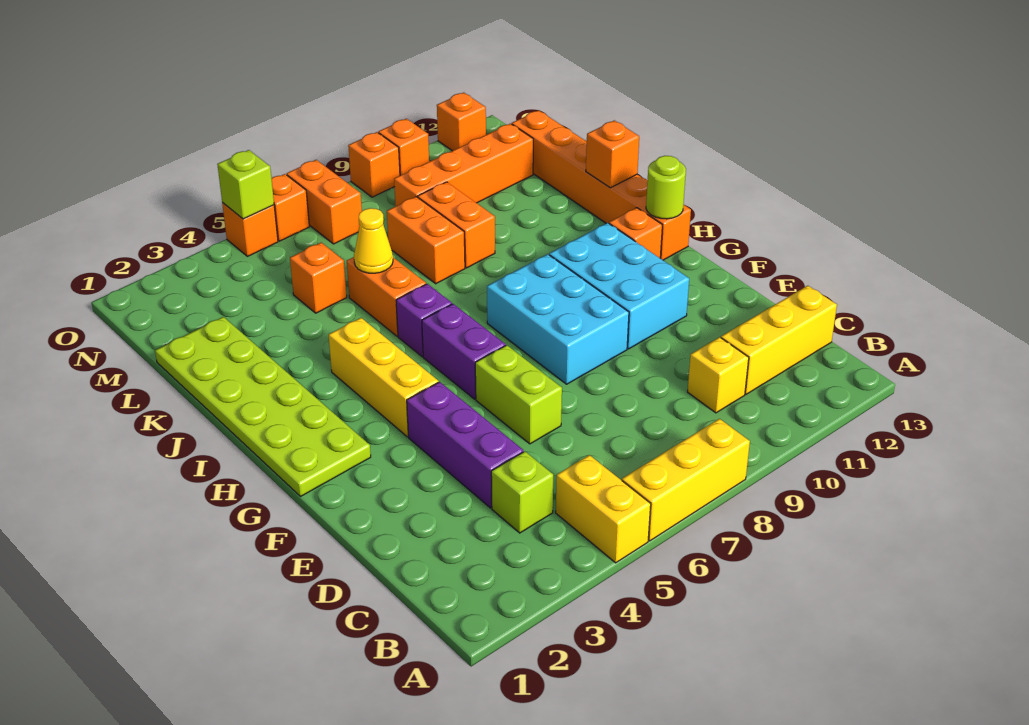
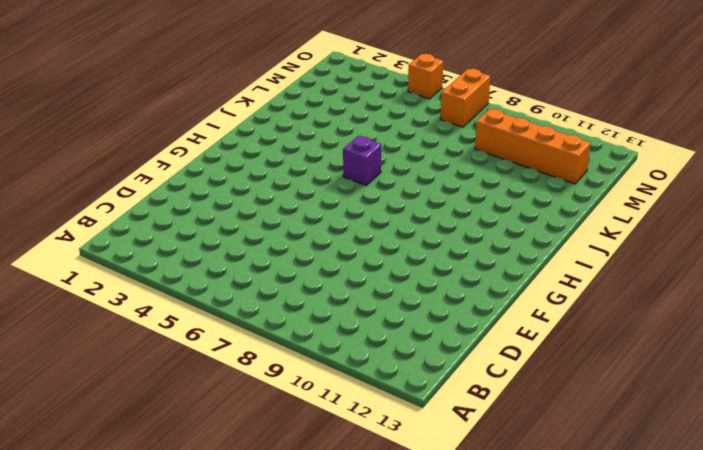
none -> yellow brick A5:B5 level 1
none -> yellow brick A6:A8 level 1
none -> lime brick C4 level 1
none -> yellow brick C10 level 1

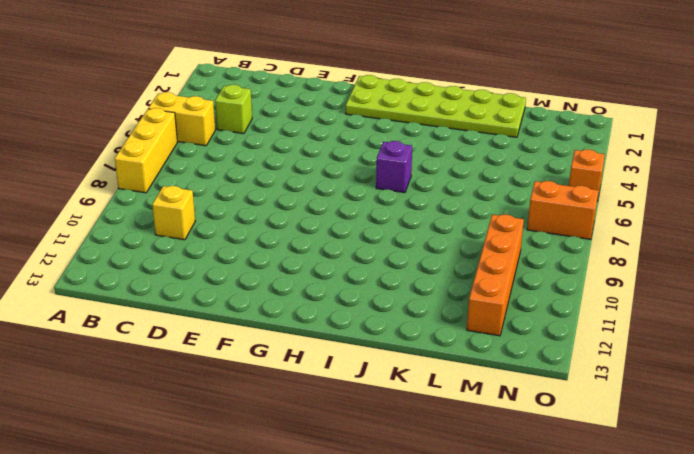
none -> yellow brick C11:C13 level 1
none -> purple brick D4:F4 level 1
none -> lime brick E6:F6 level 1
none -> cyan brick F8:H9 level 1

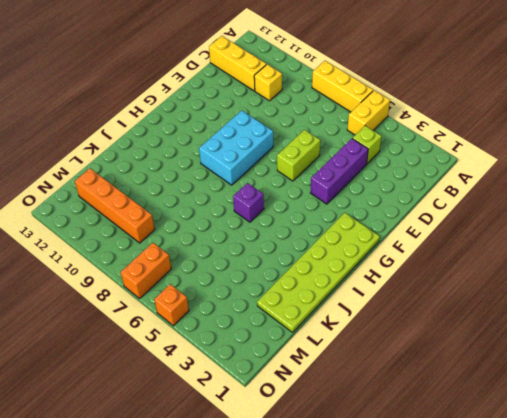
none -> cyan brick F10:H11 level 1
none -> yellow brick G4:I4 level 1
none -> purple brick G6:H6 level 1
none -> orange brick H12 level 1

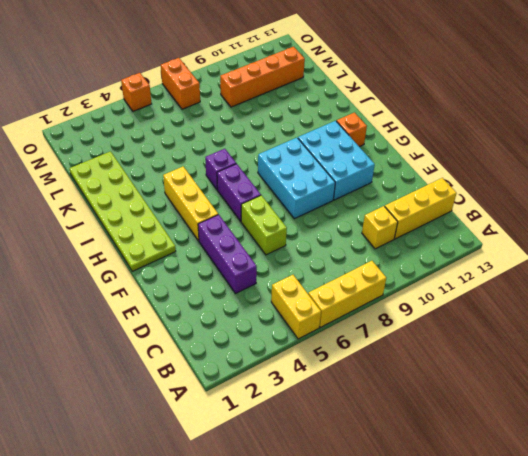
none -> lime brick C4 level 1
none -> orange brick H13:M13 level 1
none -> orange brick J6:K6 level 1
none -> orange brick K8:L8 level 1

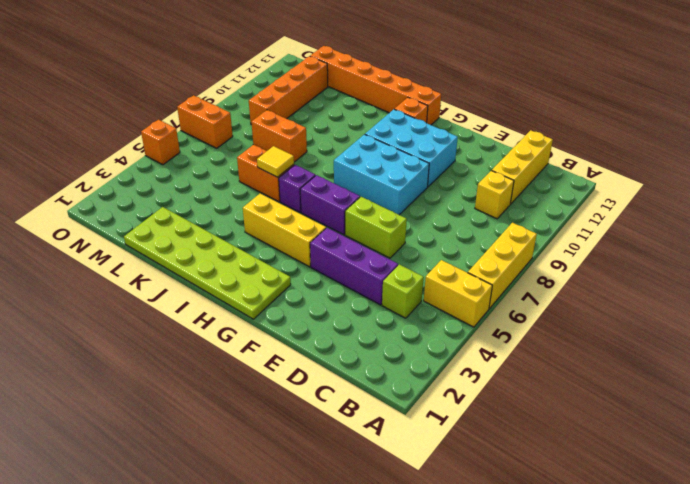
yellow tile J6 level 2 -> none
none -> orange brick K9:L9 level 1
none -> orange brick L5 level 1
none -> orange brick O6 level 1
none -> orange brick O9 level 1

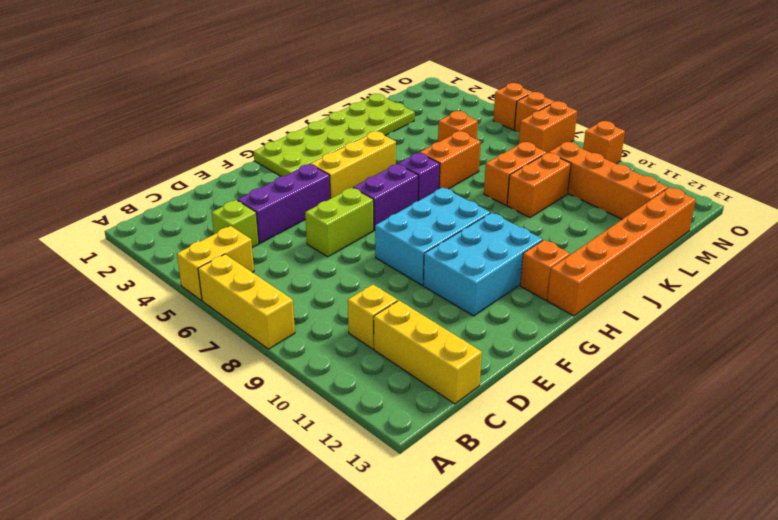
none -> orange brick O10 level 1
none -> orange brick O12 level 1
none -> lime round brick H13 level 2
none -> orange brick J13 level 2

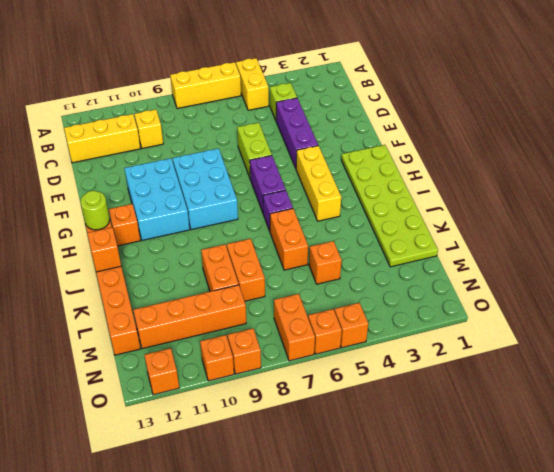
none -> yellow cone K6 level 2
none -> lime brick O5 level 2

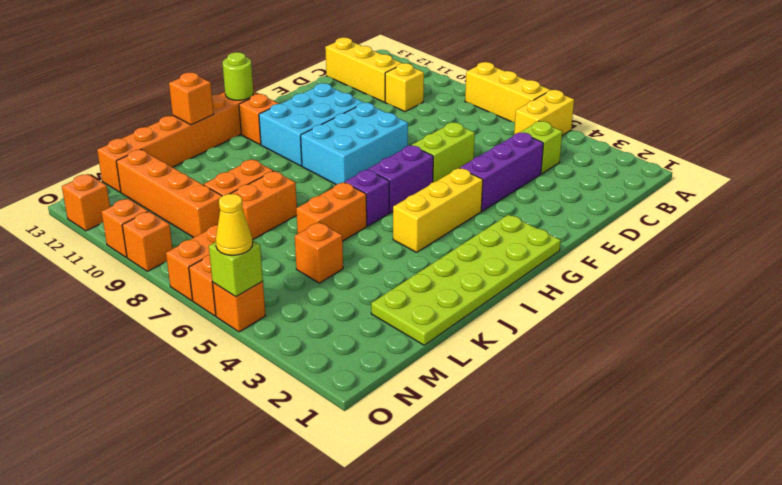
yellow cone O5 level 3 -> yellow cone K6 level 2

